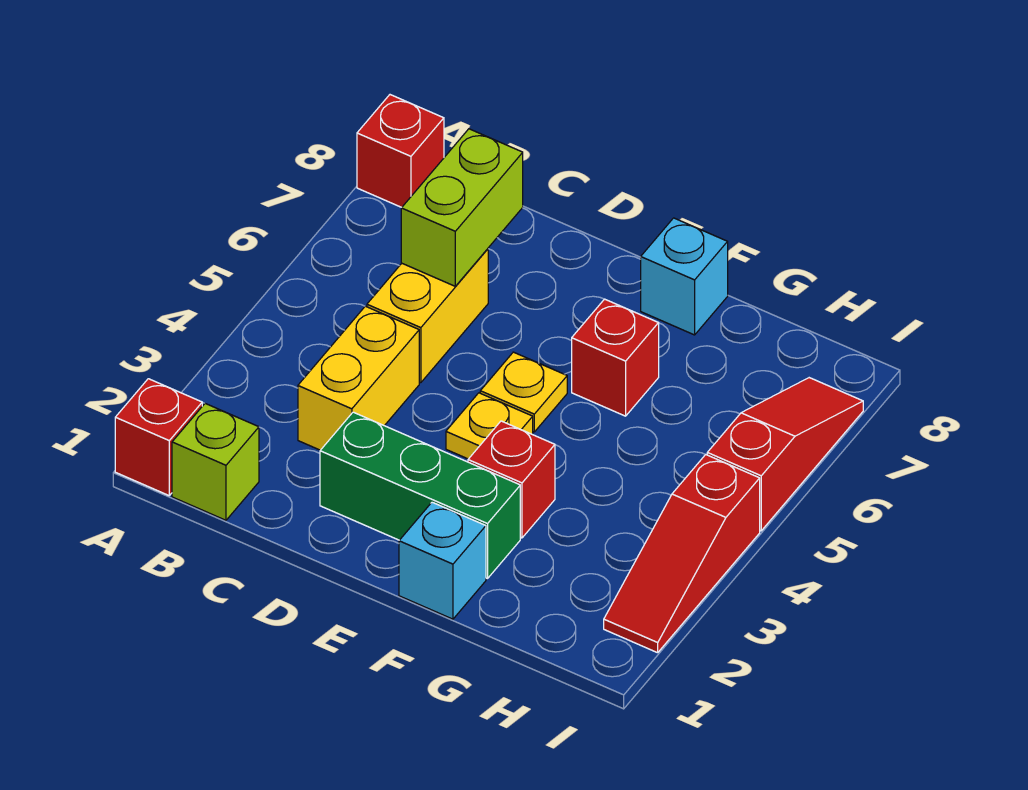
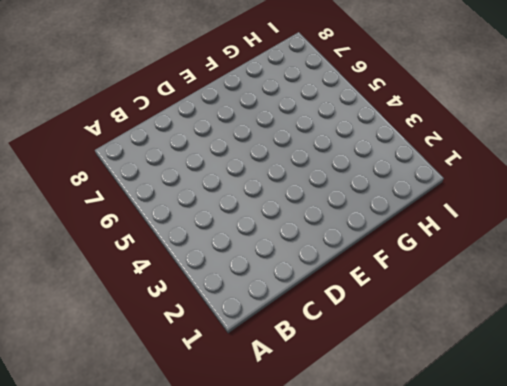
none -> red brick A1 level 1
none -> red brick A8 level 1
none -> lime brick B1 level 1

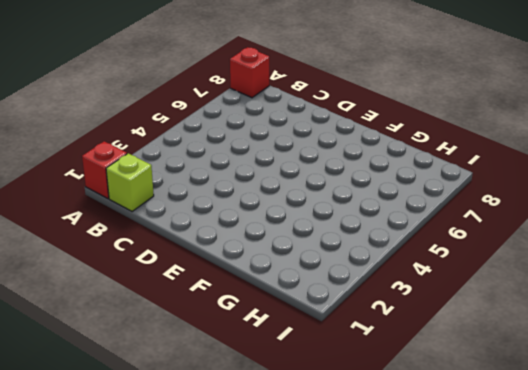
none -> yellow brick C3:C4 level 1
none -> yellow brick C5:C6 level 1
none -> green brick D2:F2 level 1

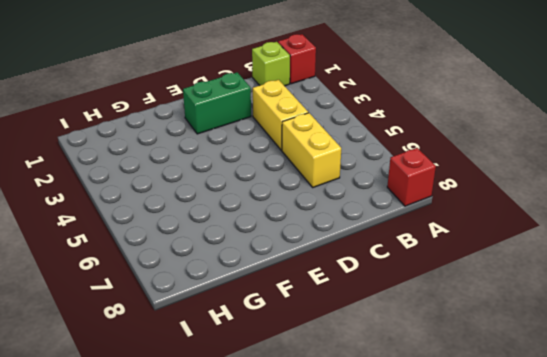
green brick D2:E2 level 1 -> green brick D2:F2 level 1
none -> yellow plate E4 level 1
none -> yellow plate E5 level 1
none -> cyan brick F1 level 1

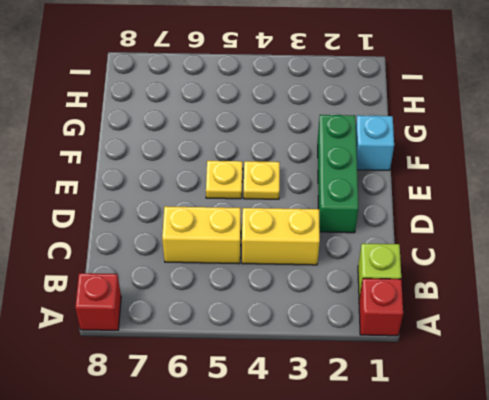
none -> red brick F3 level 1
none -> red brick F6 level 1
none -> cyan brick F8 level 1

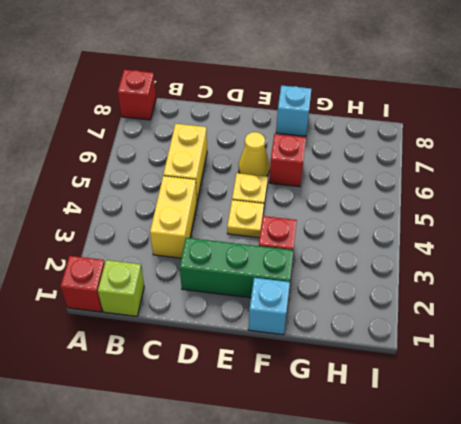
yellow cone E6 level 1 -> none
none -> red slope I2:I4 level 1 top 4
none -> red slope I5:I7 level 1 top 5
none -> lime brick C6:C7 level 2

